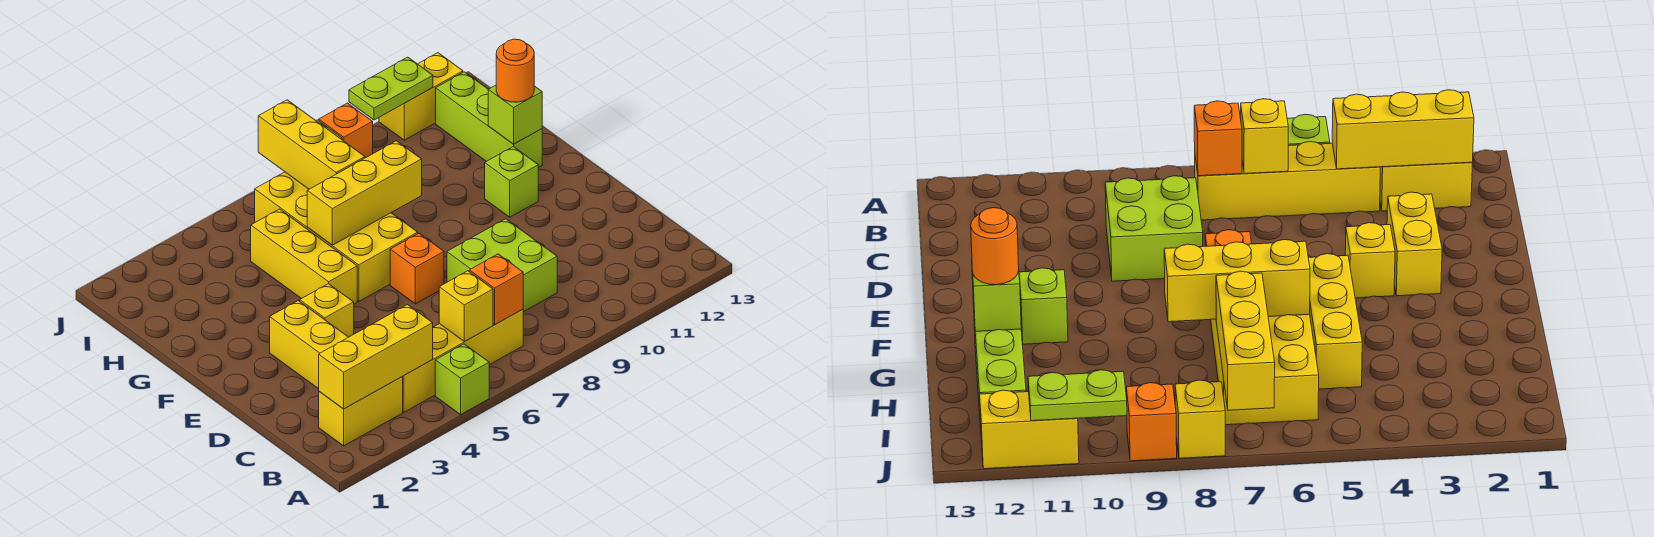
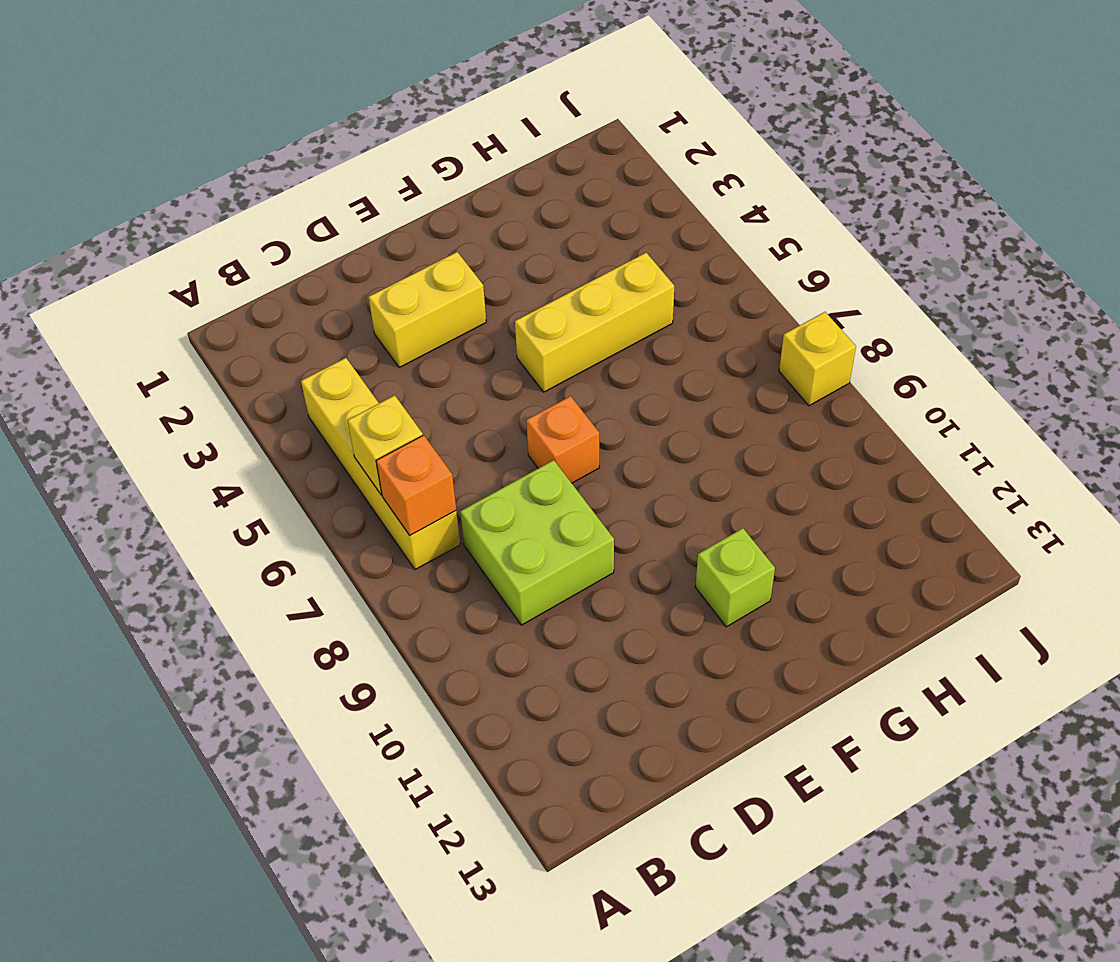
none -> lime brick A5 level 1
none -> yellow brick B2:B3 level 1
none -> yellow brick E4 level 1

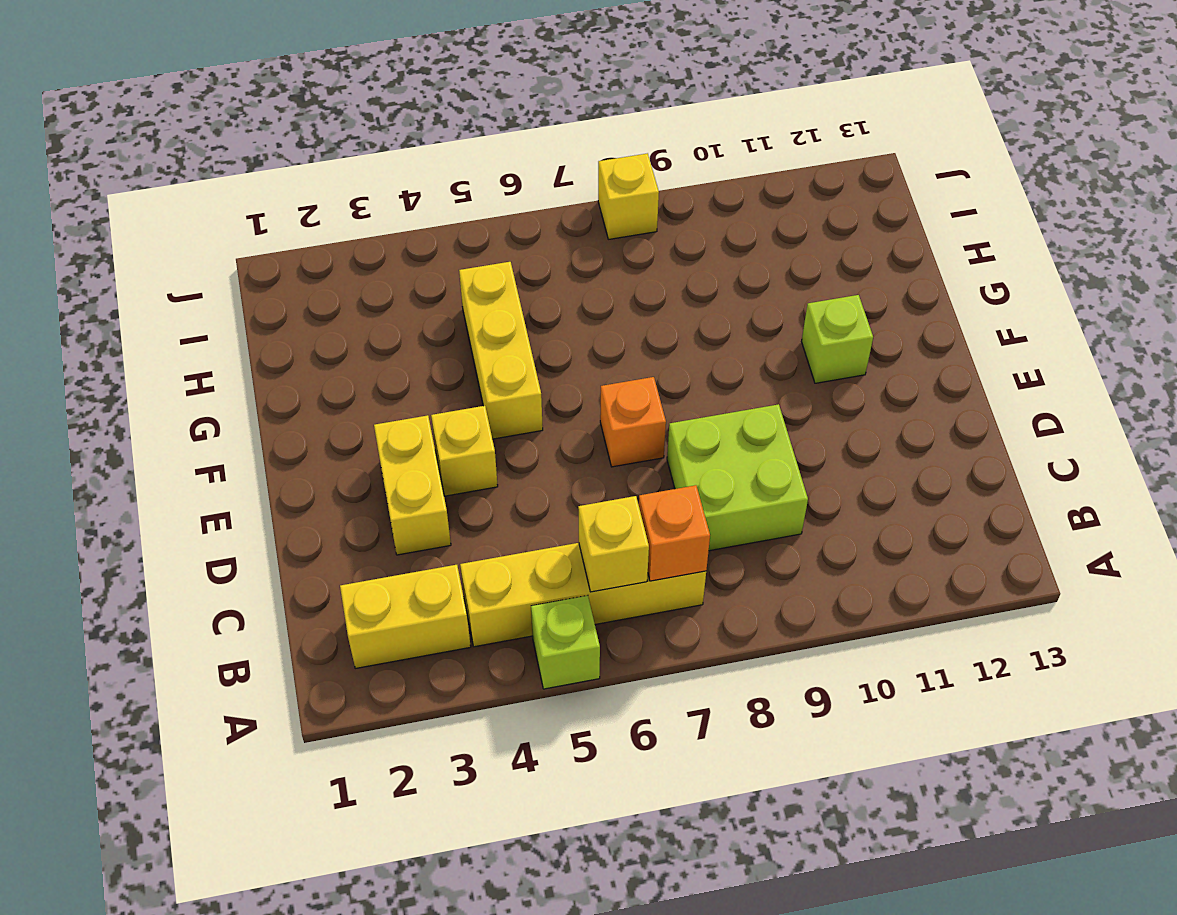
none -> yellow brick F6:I7 level 1
none -> lime brick G12:I12 level 1
none -> orange brick J9 level 1

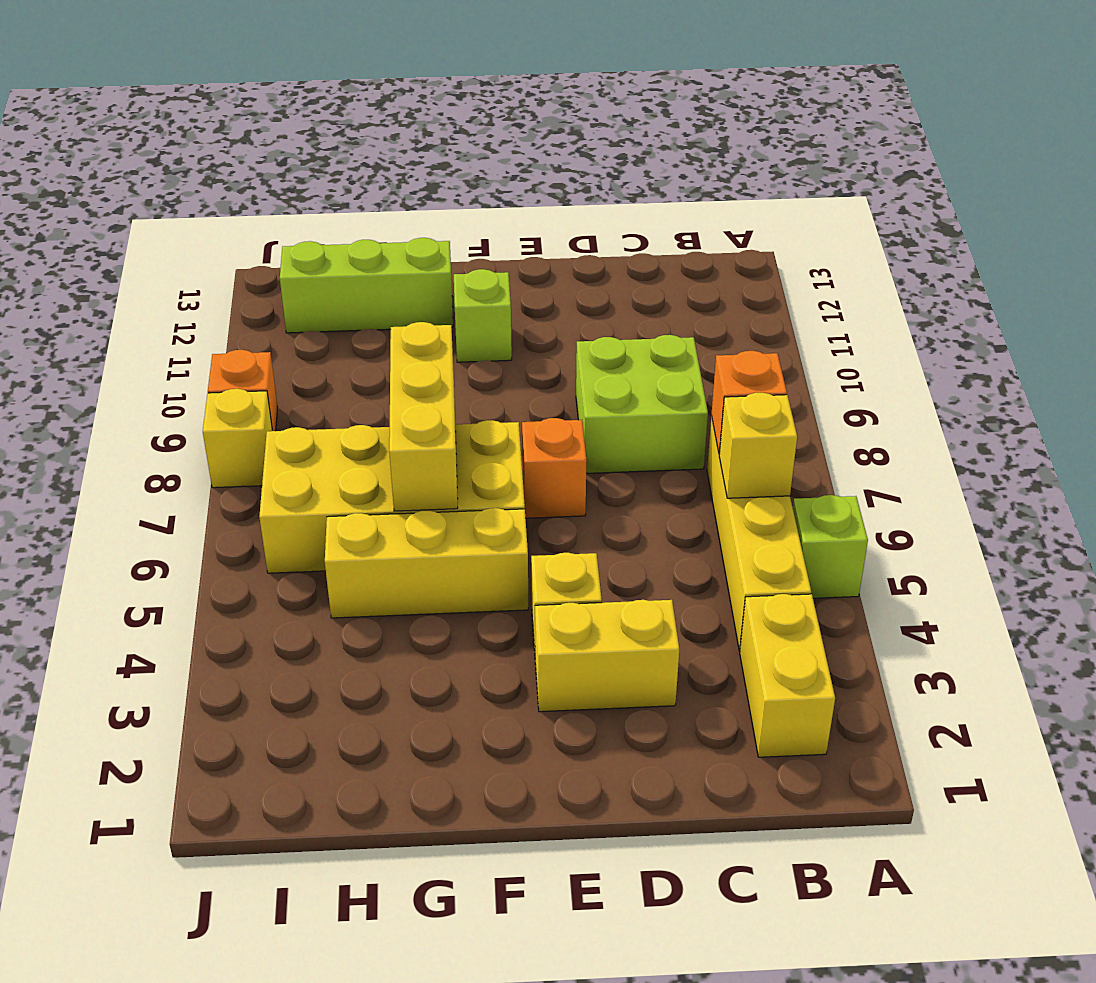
none -> yellow brick J11:J12 level 1
none -> yellow brick B2:B4 level 2
none -> lime brick G12 level 2

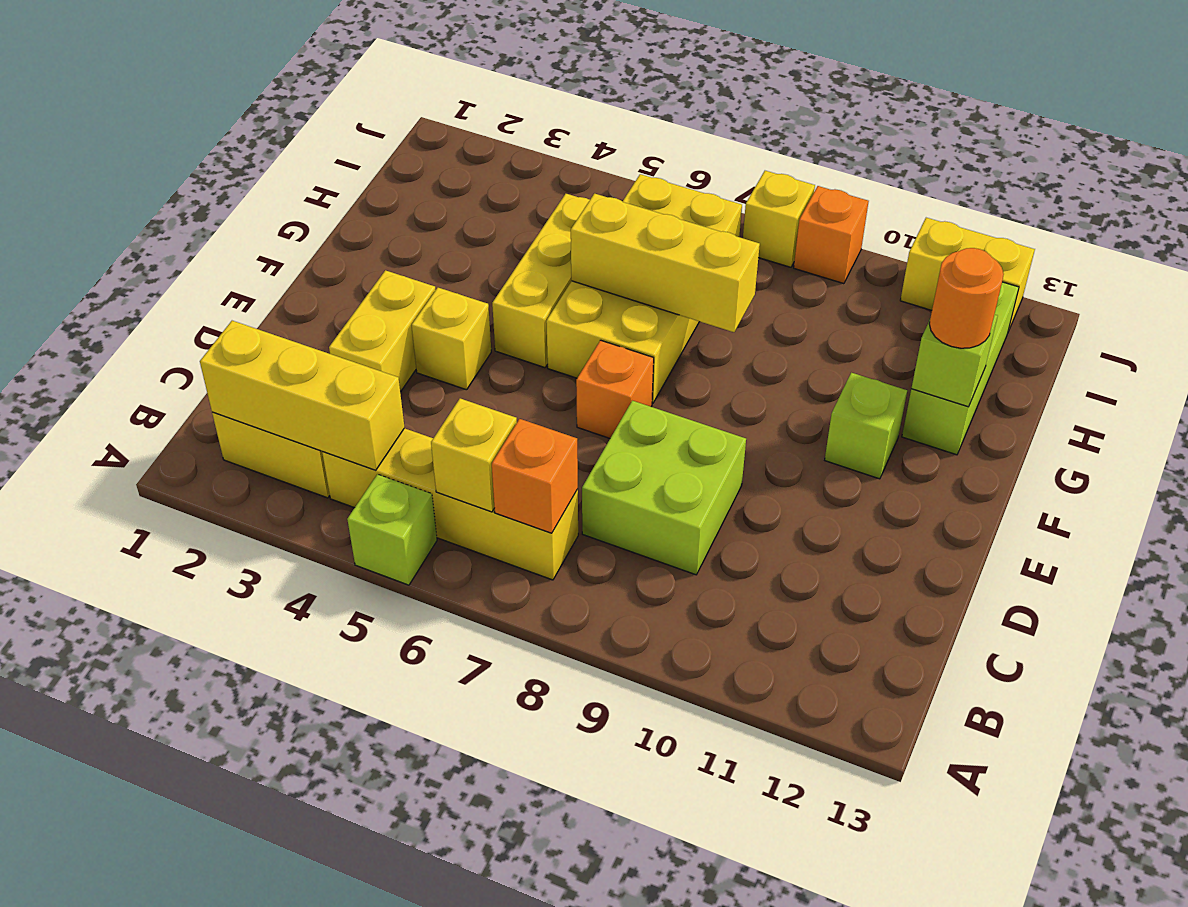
none -> yellow brick H7:J7 level 2
none -> lime plate J10:J11 level 2

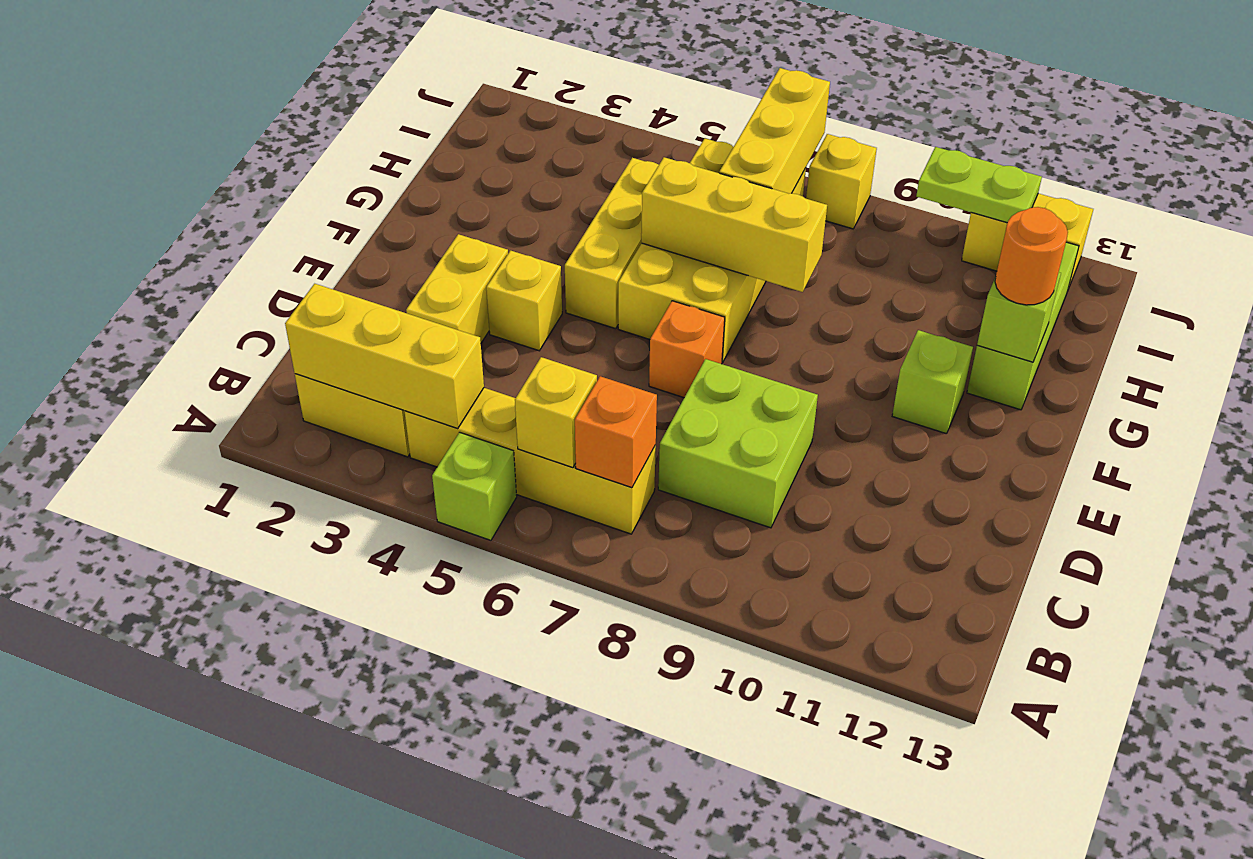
none -> orange brick J9 level 1

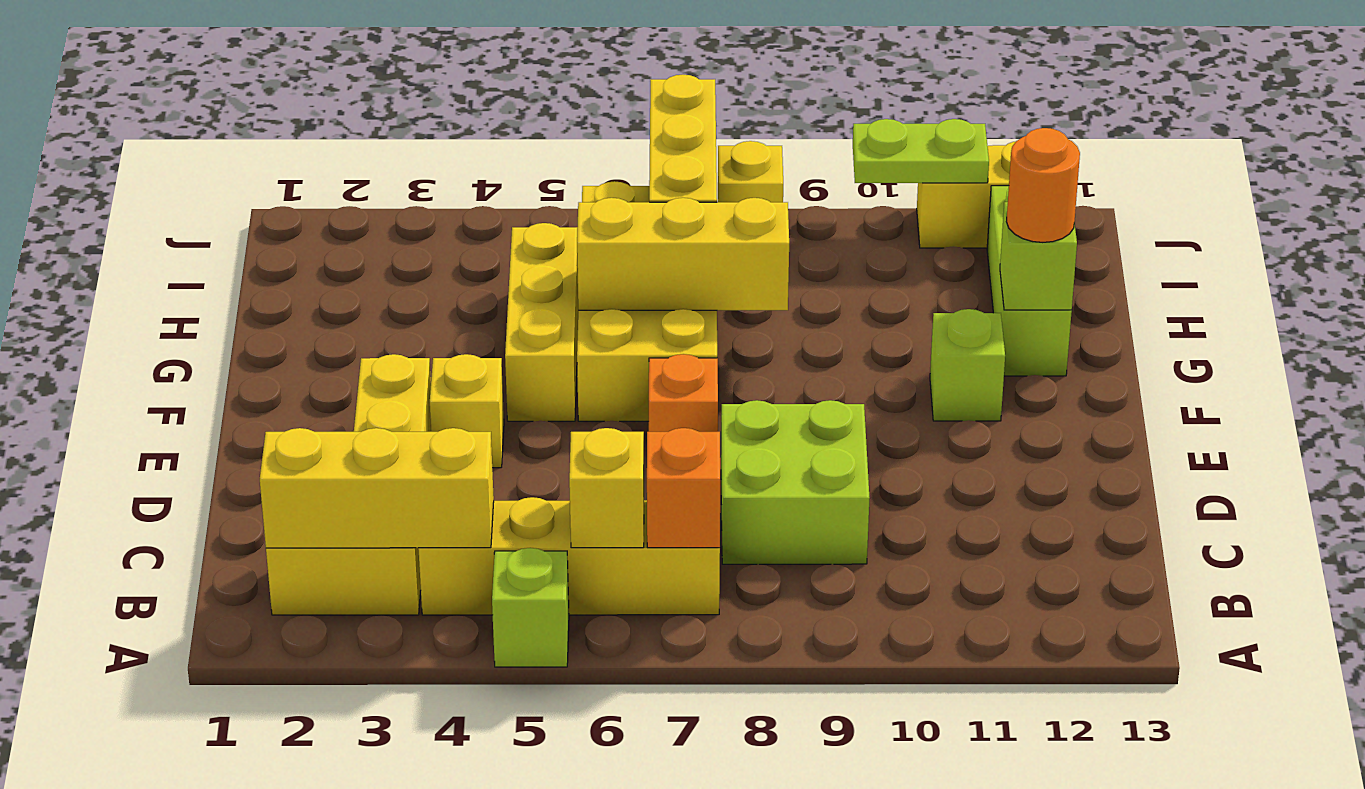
none -> orange brick J9 level 1

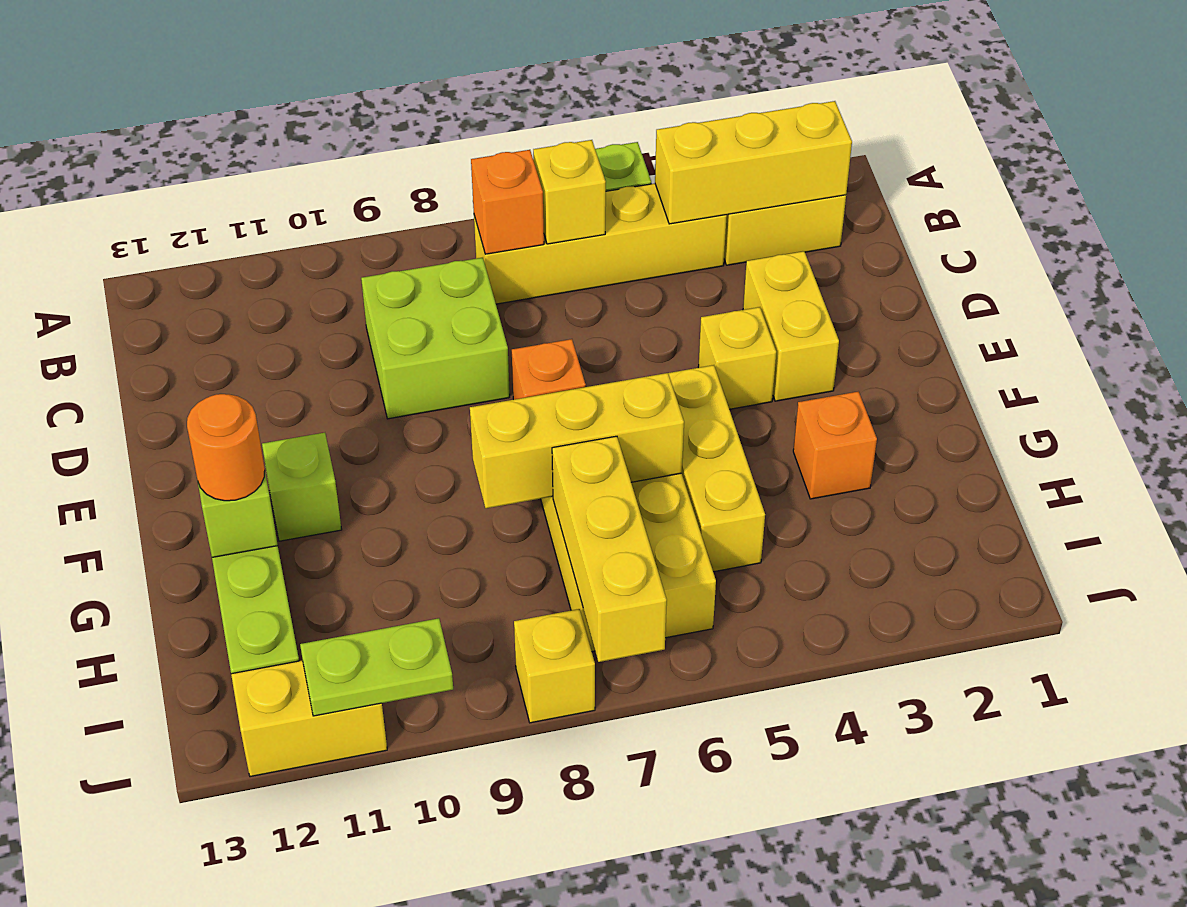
orange brick G3 level 1 -> orange brick J9 level 1

